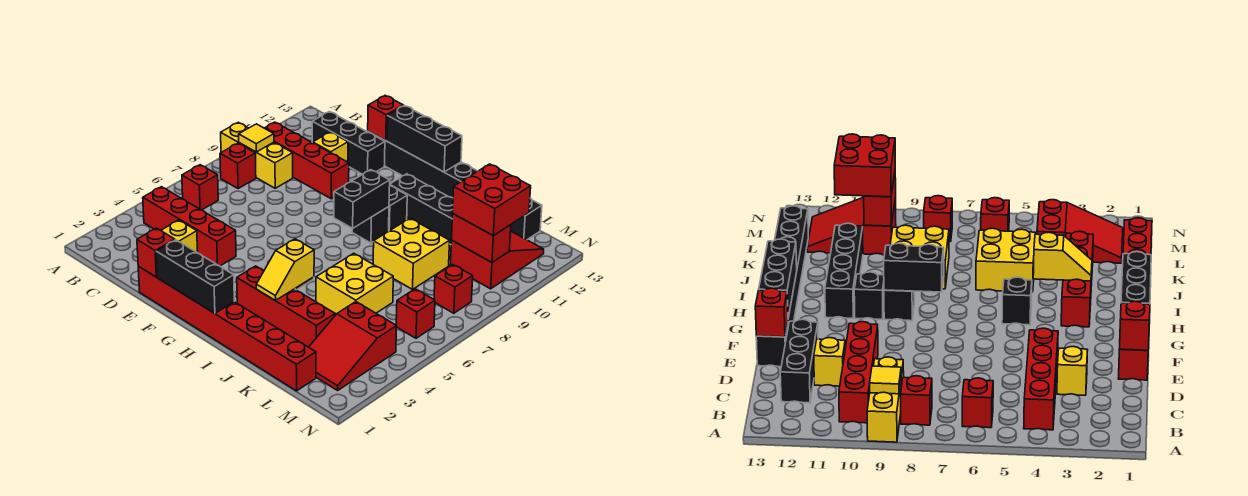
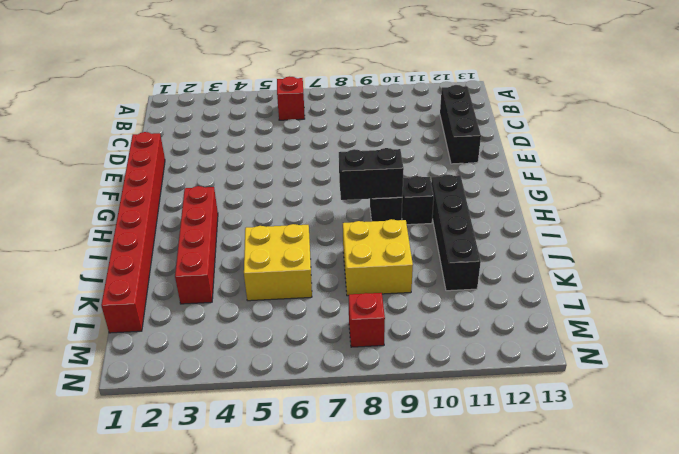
none -> yellow brick A9:C9 level 1
none -> red brick B4:E4 level 1
none -> red brick B8 level 1
none -> red brick B10:E10 level 1

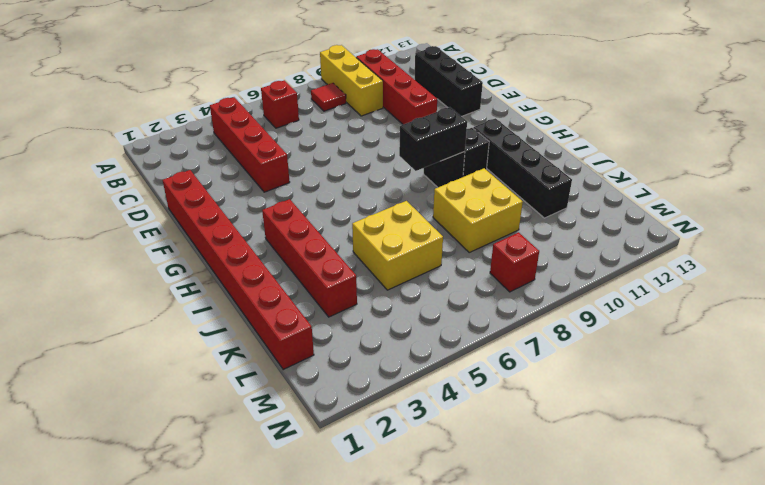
red tile B8 level 1 -> red brick B8 level 1
none -> yellow brick D3 level 1
none -> yellow brick D11 level 1
none -> black brick E13:L13 level 1
none -> black brick H5 level 1

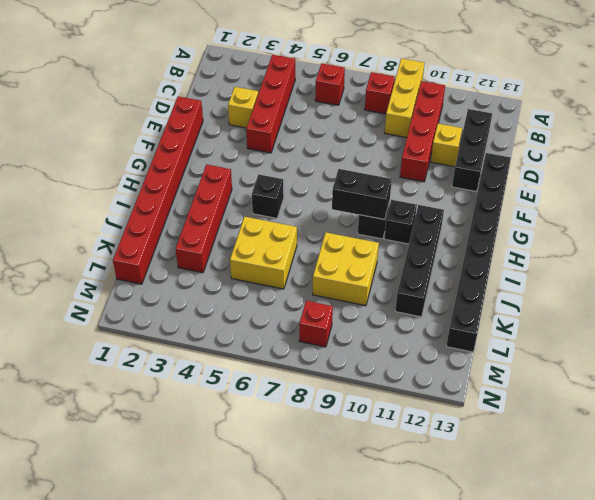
none -> red slope L2:M4 level 1 top 4
none -> red slope L10:M12 level 1 top 10
none -> red brick M6 level 1
none -> yellow tile B9 level 2

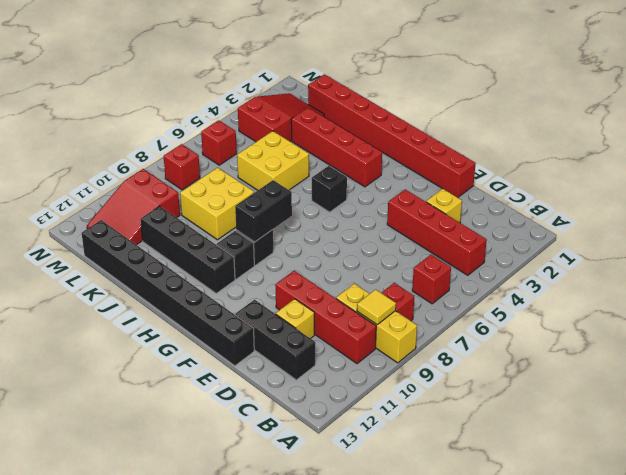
none -> red brick E1 level 2
none -> red brick E13 level 2
none -> black brick F1:H1 level 2
none -> black brick F13:H13 level 2

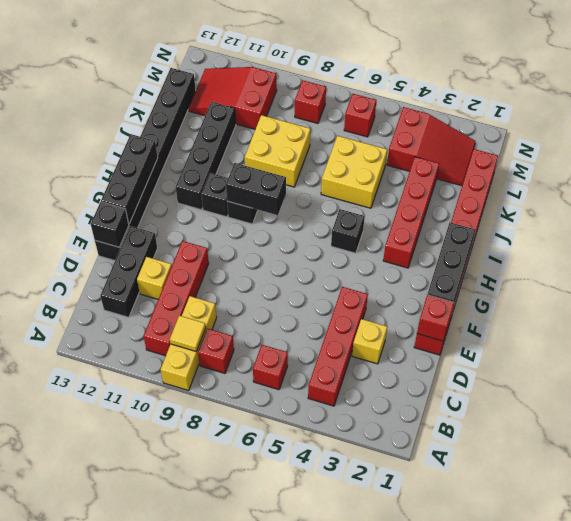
black brick E13 level 2 -> red brick E13 level 2
none -> yellow slope I3:I4 level 2 top 4
none -> red brick L10:M10 level 2
none -> red brick L10:M11 level 3

